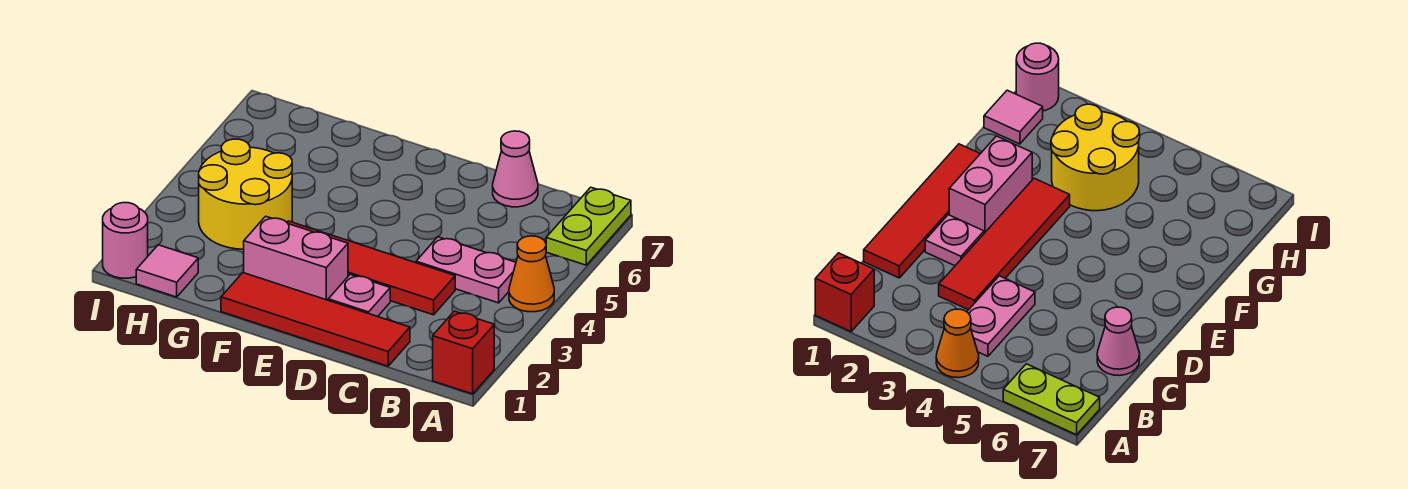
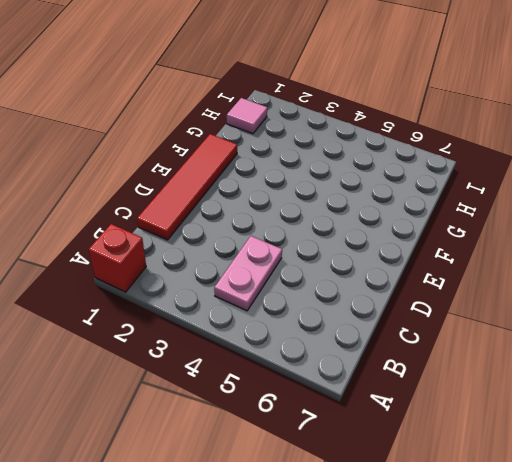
none -> orange cone A4 level 1
none -> lime plate A6:A7 level 1
none -> red tile C3:F3 level 1

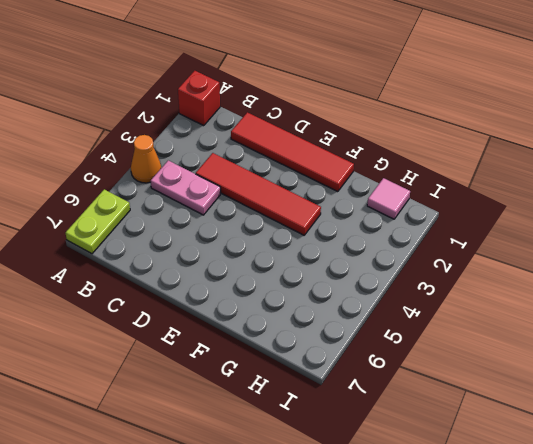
none -> pink cone C7 level 1
none -> pink plate D2 level 1
none -> pink brick E2:F2 level 1

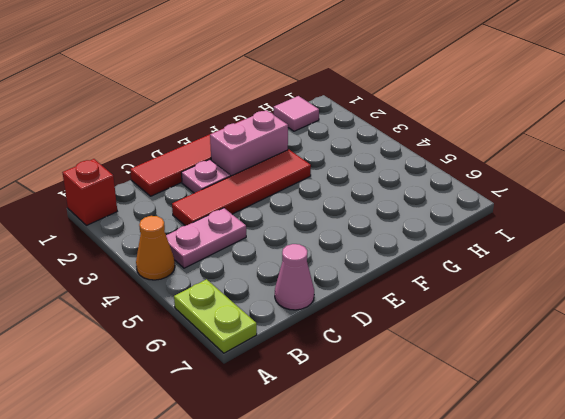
none -> yellow round brick G3:H4 level 1
none -> pink round brick I1 level 1

